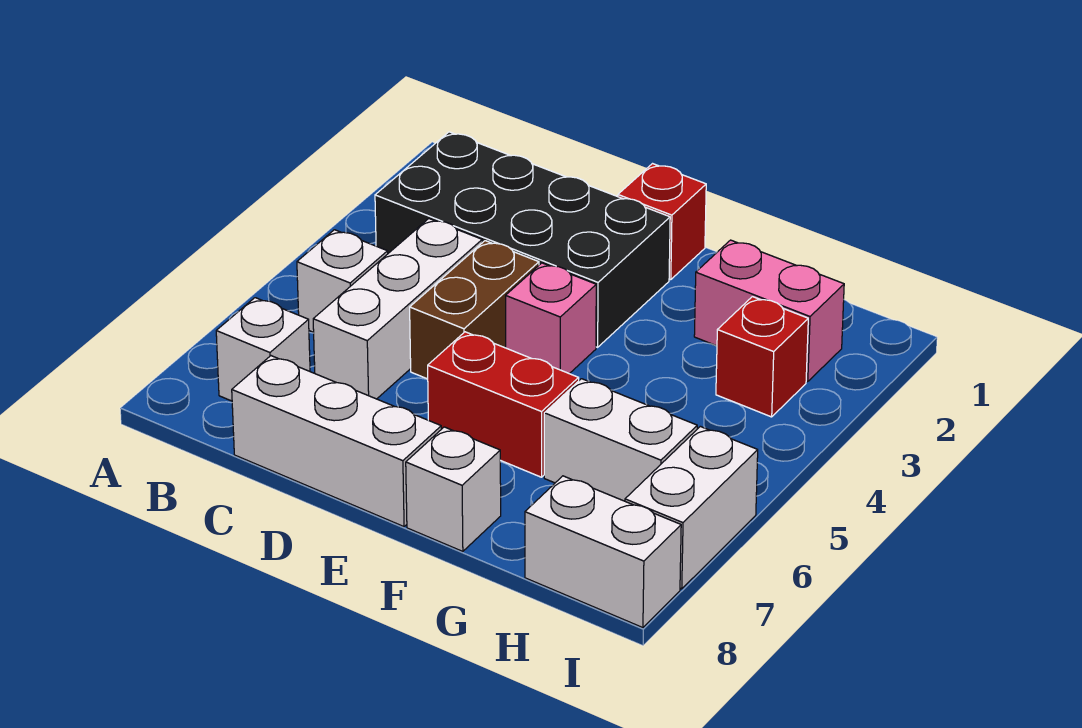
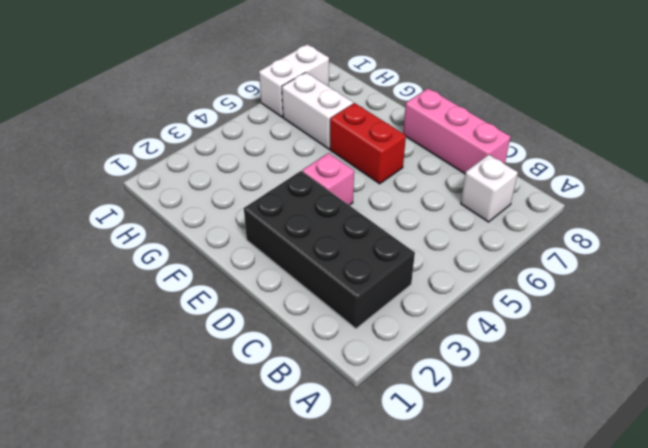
pink brick C8:E8 level 1 -> white brick C8:E8 level 1
none -> white brick B5 level 1
none -> white brick C4:C6 level 1
none -> brown brick D4:D5 level 1

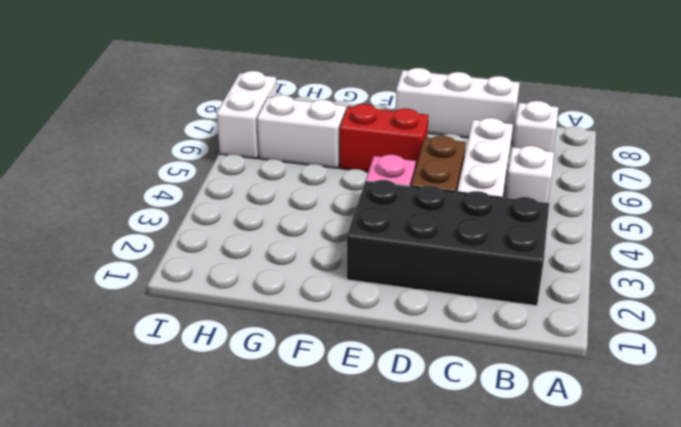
none -> red brick E1 level 1
none -> white brick F8 level 1
none -> pink brick G2:H2 level 1

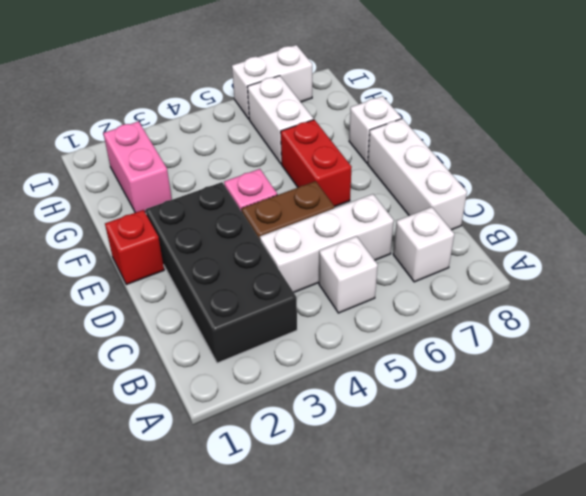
none -> red brick H3 level 1
none -> white brick H8:I8 level 1

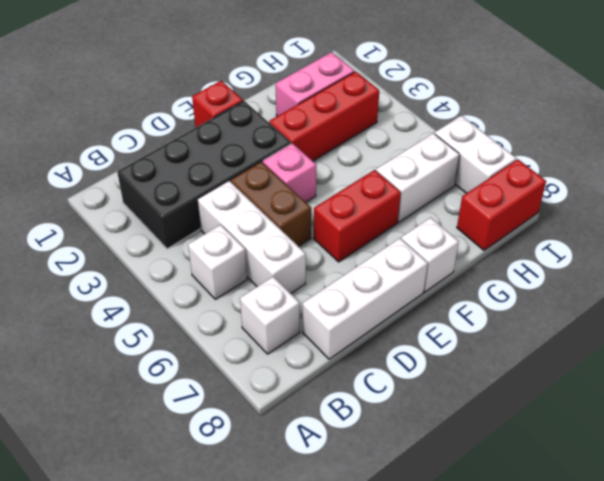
red brick F3:H3 level 1 -> red brick H3 level 1
red brick H8:I8 level 1 -> white brick H8:I8 level 1

